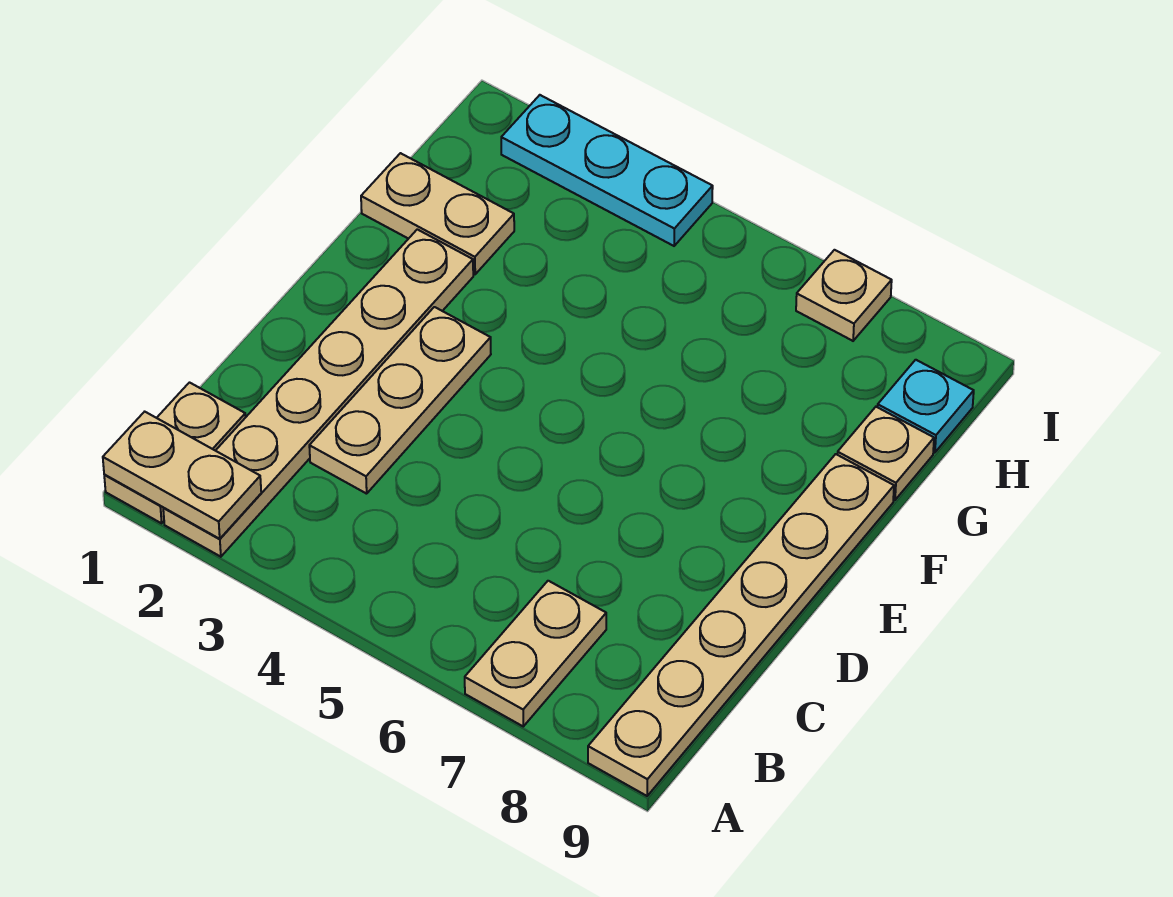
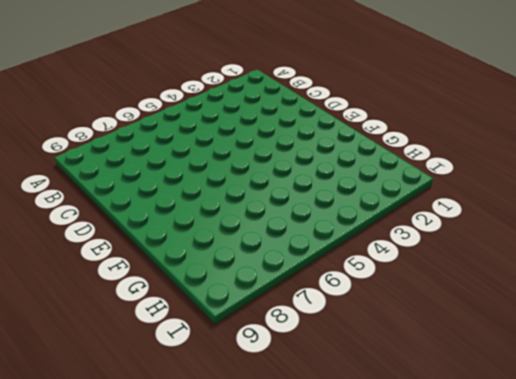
none -> tan plate A1:B1 level 1
none -> tan plate A2:F2 level 1

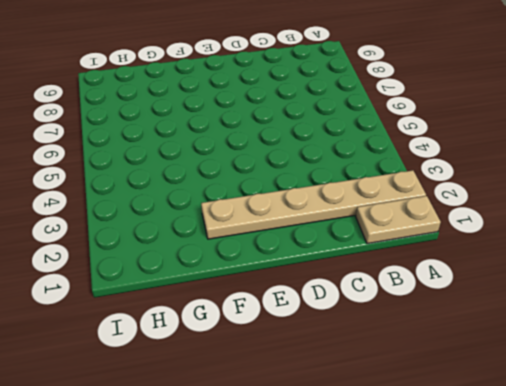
none -> tan plate A7:B7 level 1
none -> tan plate A9:F9 level 1

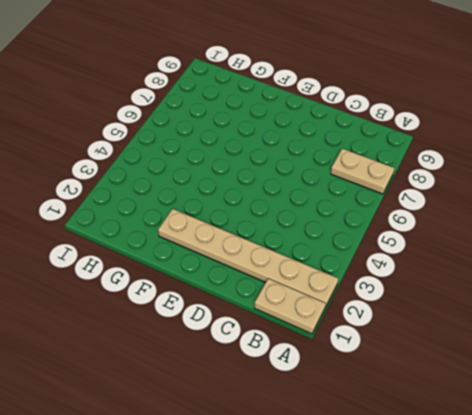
none -> tan plate A9:F9 level 1
none -> tan plate C3:E3 level 1

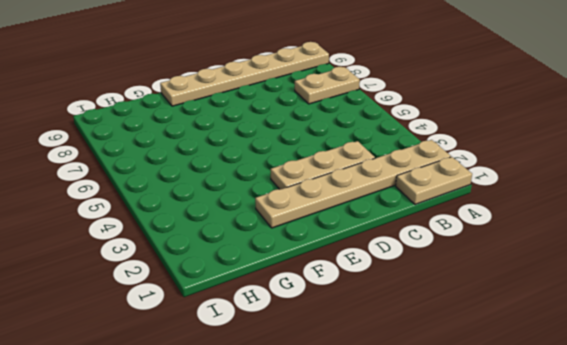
none -> tan plate G1:G2 level 1
none -> tan plate G9 level 1

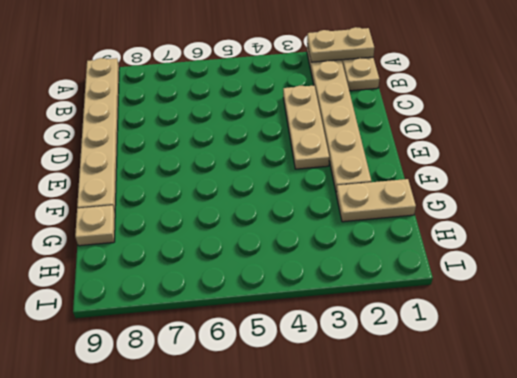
none -> tan plate A7:B7 level 1
none -> cyan plate H9 level 1

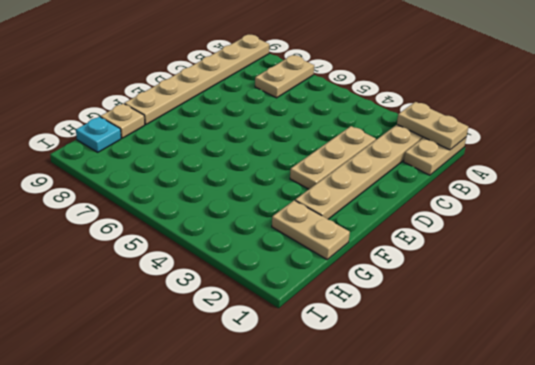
none -> cyan plate I2:I4 level 1
none -> tan plate I7 level 1

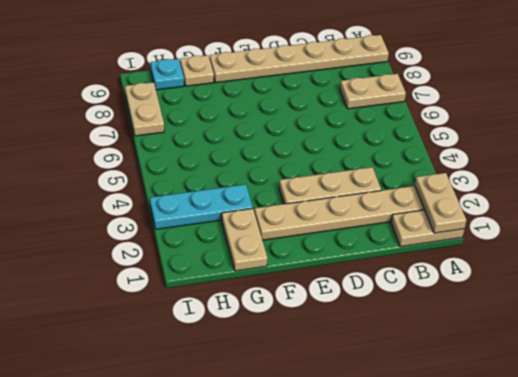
cyan plate G3:I3 level 1 -> cyan plate I2:I4 level 1
tan plate I7:I8 level 1 -> tan plate I7 level 1

